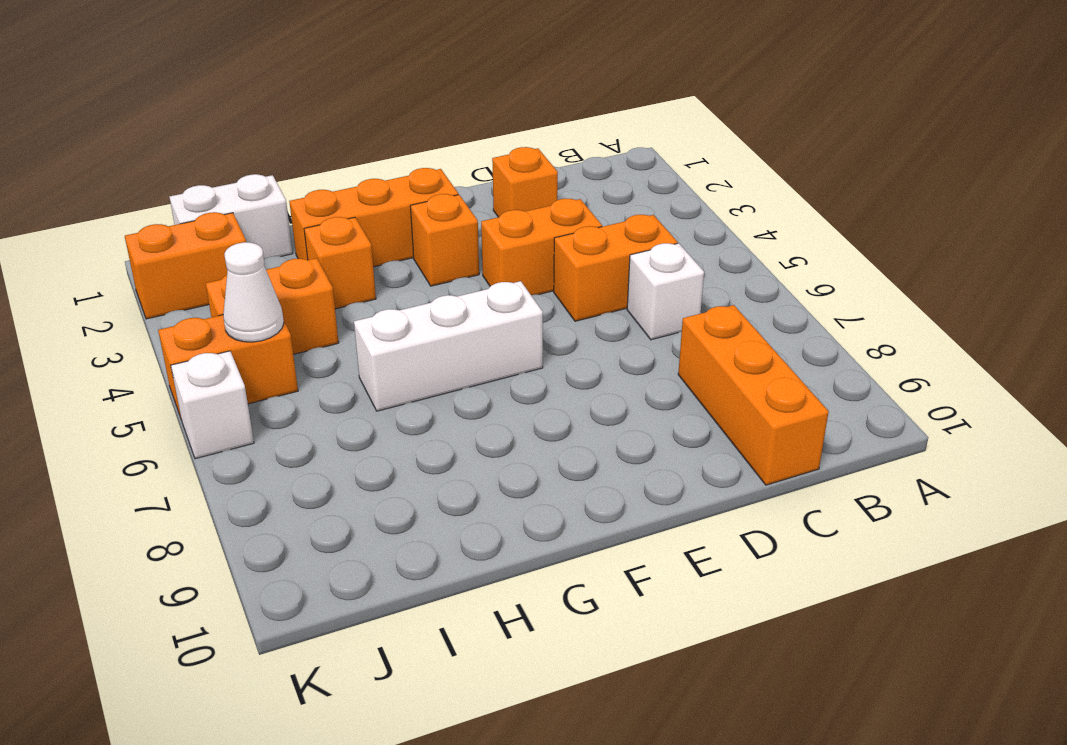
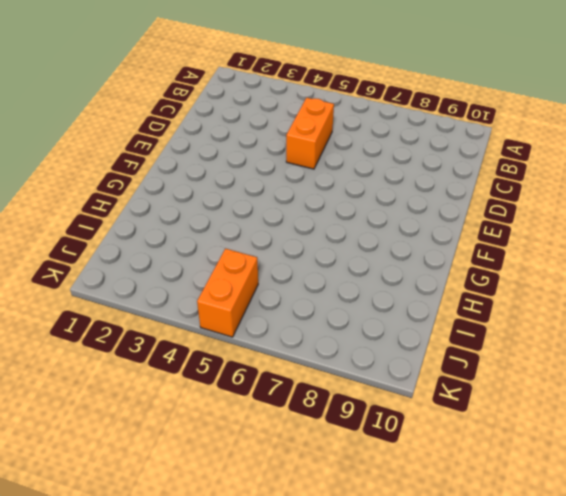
none -> white brick C6 level 1
none -> orange brick C8:C10 level 1
none -> orange brick D2 level 1

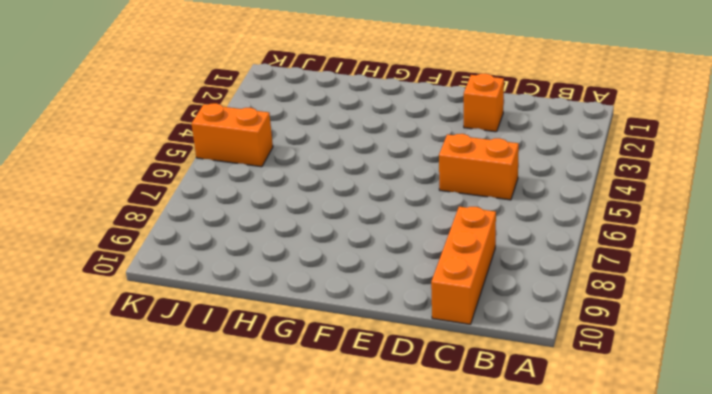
none -> white brick C6 level 1
none -> orange brick D4:E4 level 1
none -> orange brick F2:H2 level 1

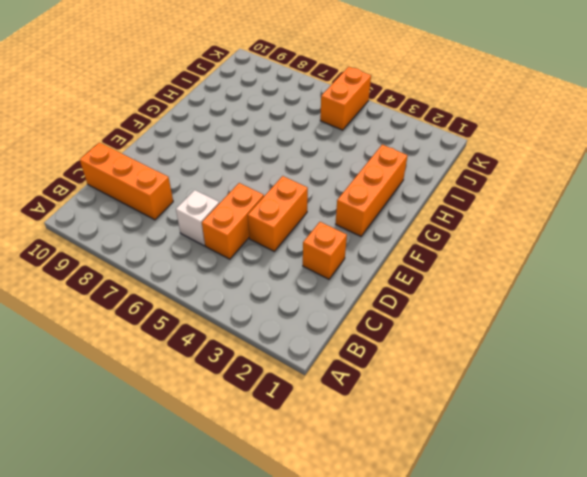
none -> orange brick F3 level 1
none -> white brick F6:H6 level 1
none -> orange brick H3 level 1

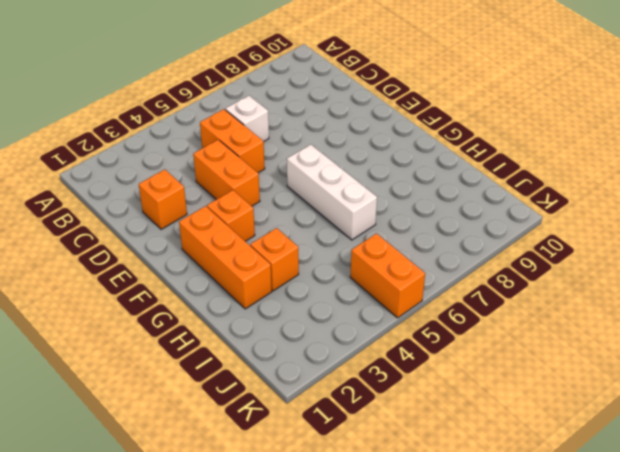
none -> orange brick C8:C10 level 1
none -> white brick I1:J1 level 1
none -> orange brick I4:J4 level 1

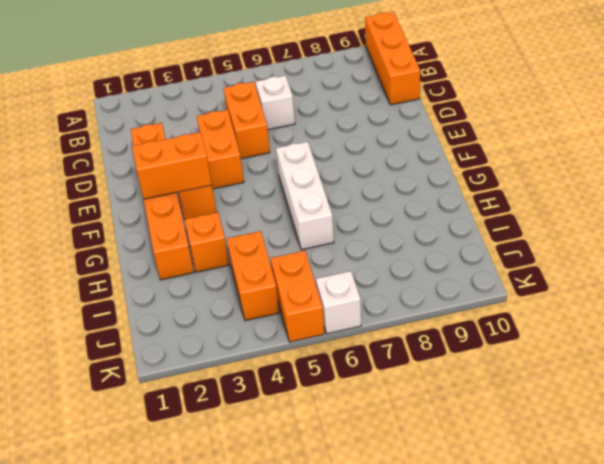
orange brick A10:C10 level 1 -> orange brick C8:C10 level 1
orange brick F2:F3 level 2 -> orange brick J2:K2 level 1
none -> white brick I1:J1 level 1
none -> white cone J5 level 2

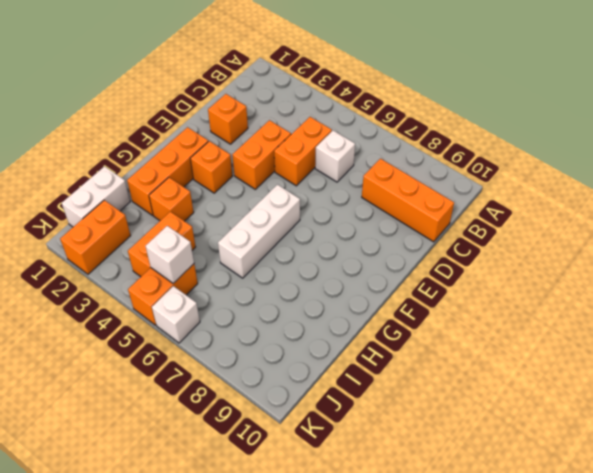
white brick J5 level 2 -> white cone J5 level 2

